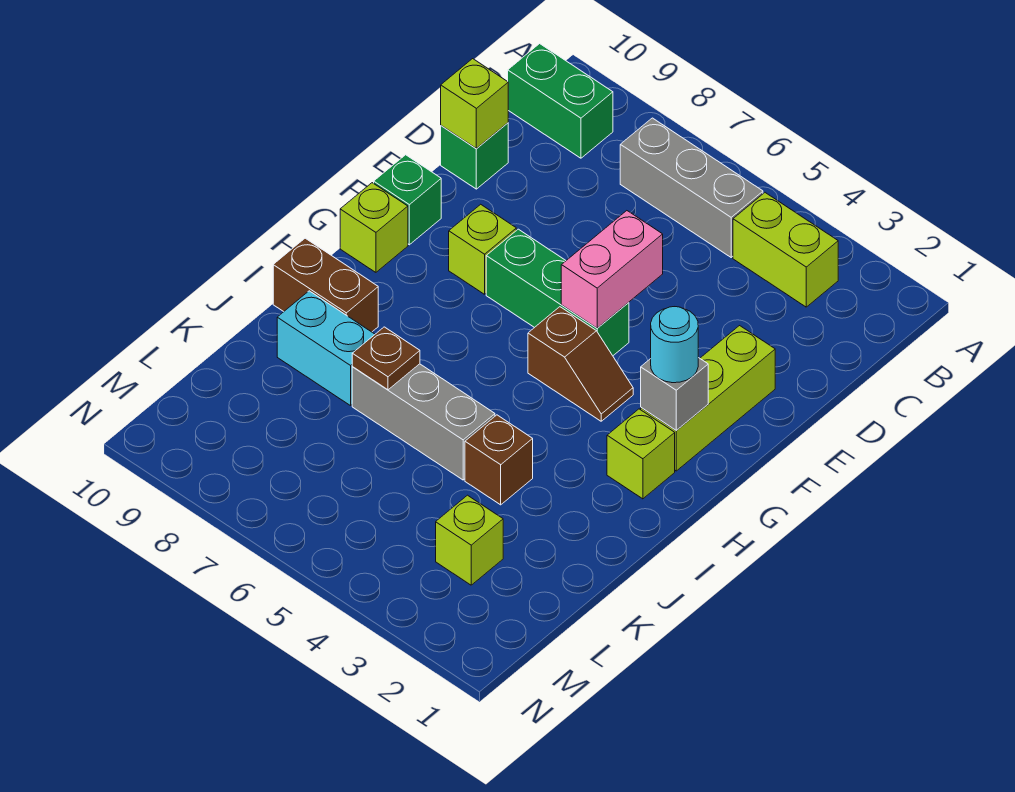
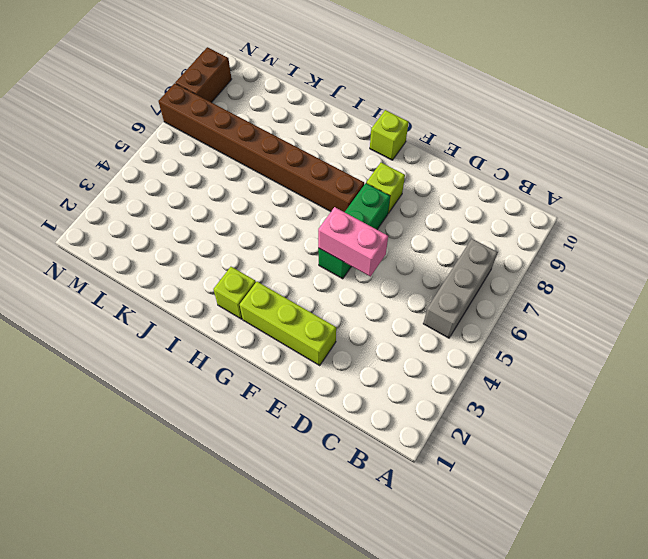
brown brick G7:N7 level 1 -> grey brick J5:J7 level 1
brown brick N8:N9 level 1 -> brown brick I9:I10 level 1
none -> lime brick B3:B4 level 1
none -> green brick B9:B10 level 1
none -> green brick D10 level 1

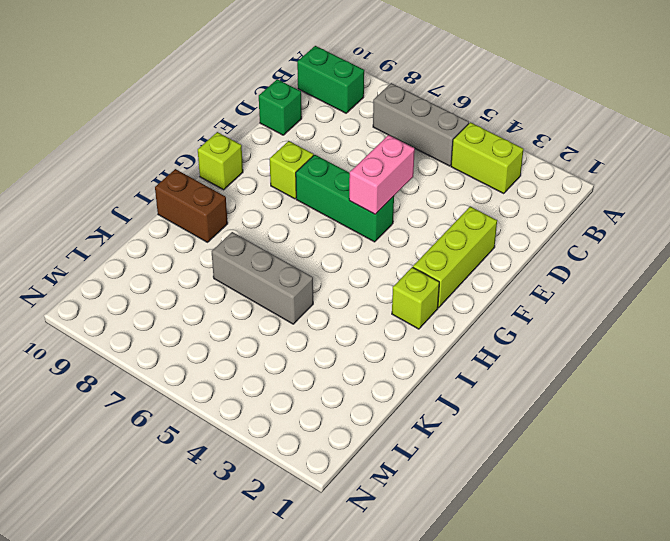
none -> green brick F10 level 1
none -> brown slope G4:G5 level 1 top 5
none -> brown brick J4 level 1

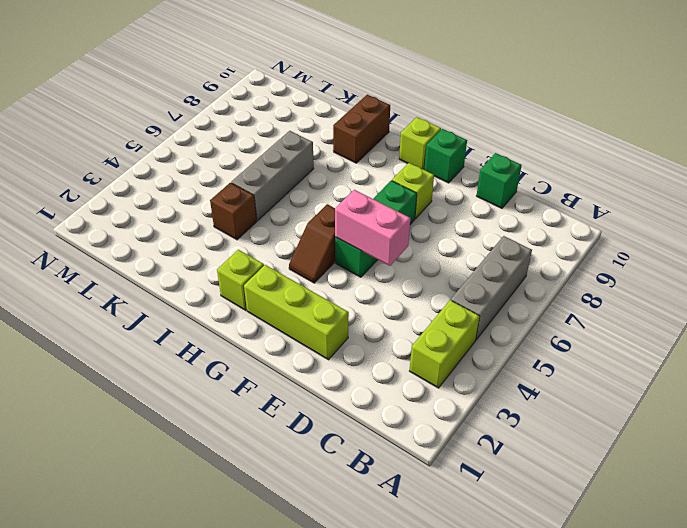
none -> green brick B9:B10 level 1
none -> cyan brick J8:J9 level 1
none -> lime brick L3 level 1

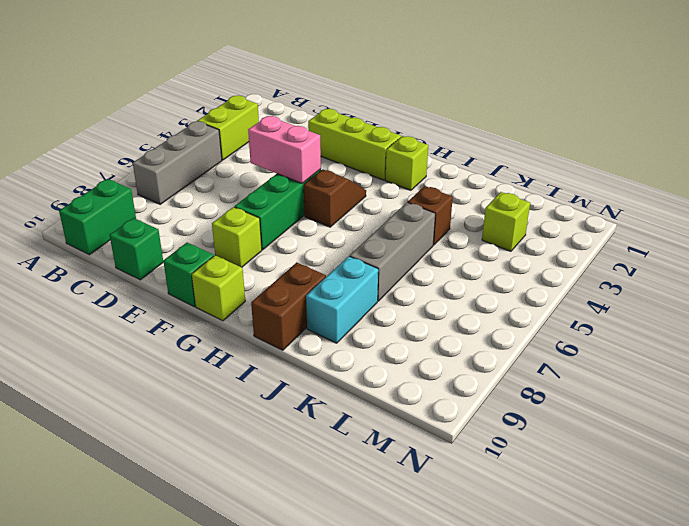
none -> lime brick D10 level 2
none -> grey brick G2 level 2
none -> brown plate J7 level 2

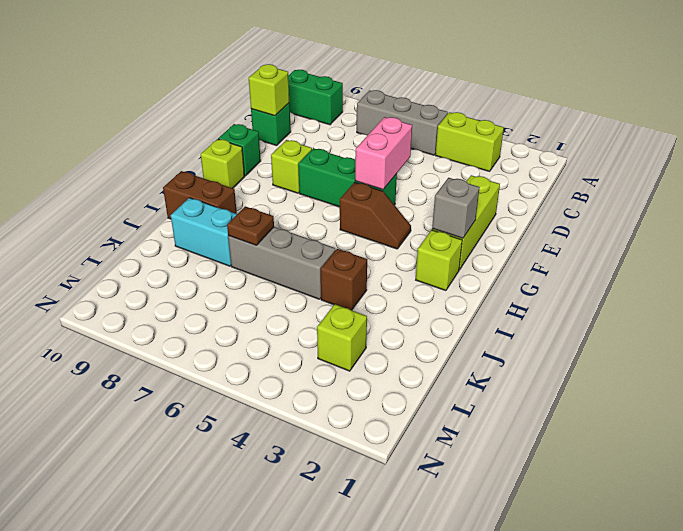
none -> cyan round brick G2 level 3

